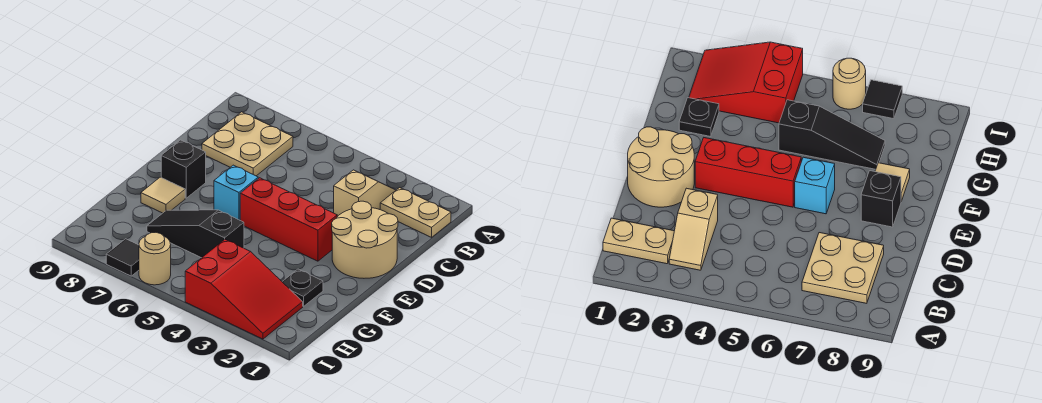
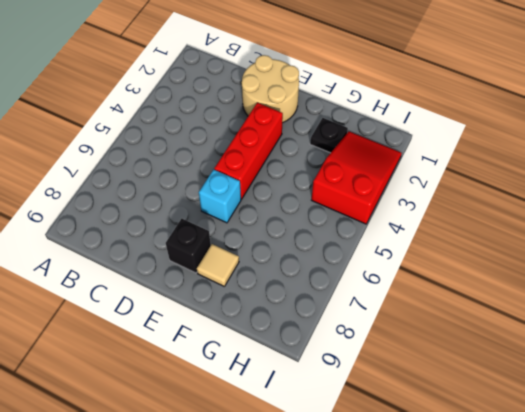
none -> tan plate B1:B2 level 1
none -> tan slope B3:C3 level 1 top C
none -> tan plate B7:C8 level 1

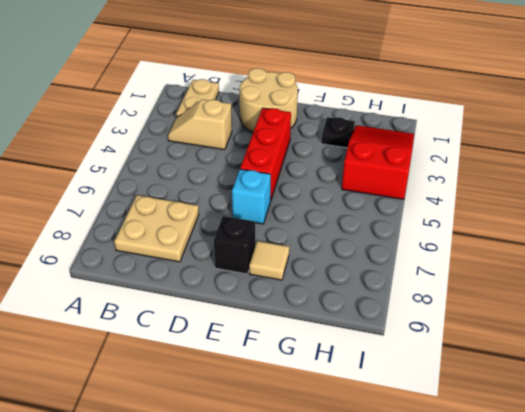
none -> black slope G5:G7 level 1 top 5
none -> tan round brick I6 level 1
none -> black tile I7 level 1

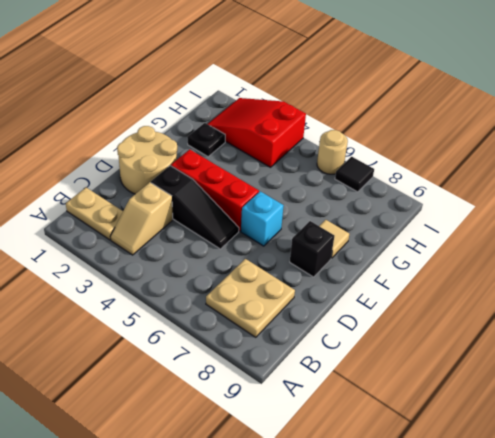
black slope D3:D5 level 1 top 3 -> black slope G5:G7 level 1 top 5

